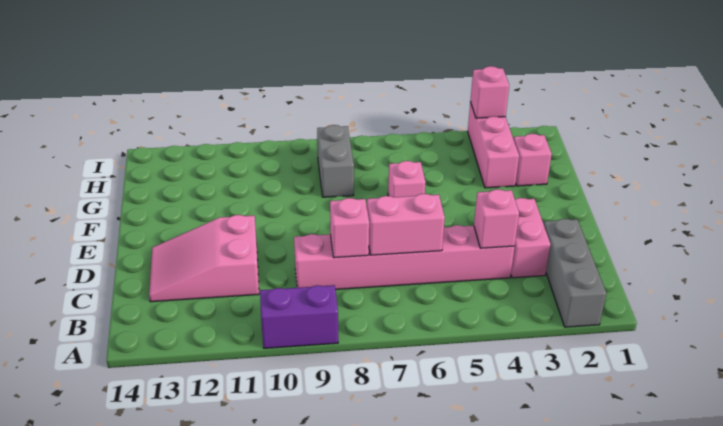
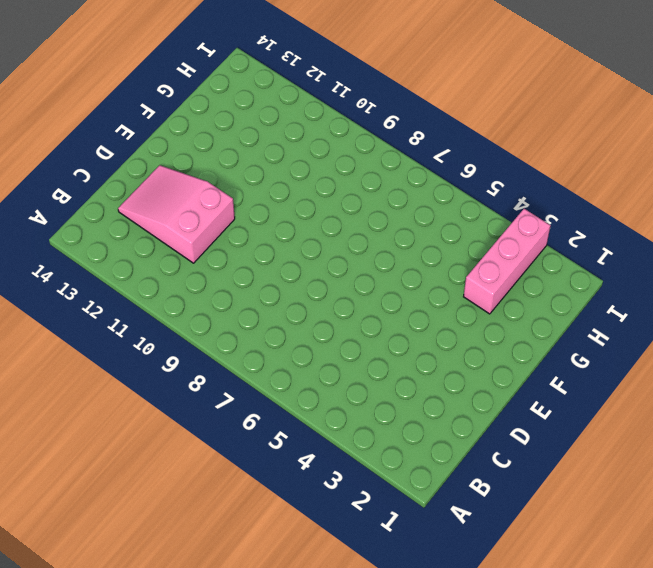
none -> grey brick A2:C2 level 1
none -> purple brick A9:A10 level 1
none -> pink brick C3:D3 level 1

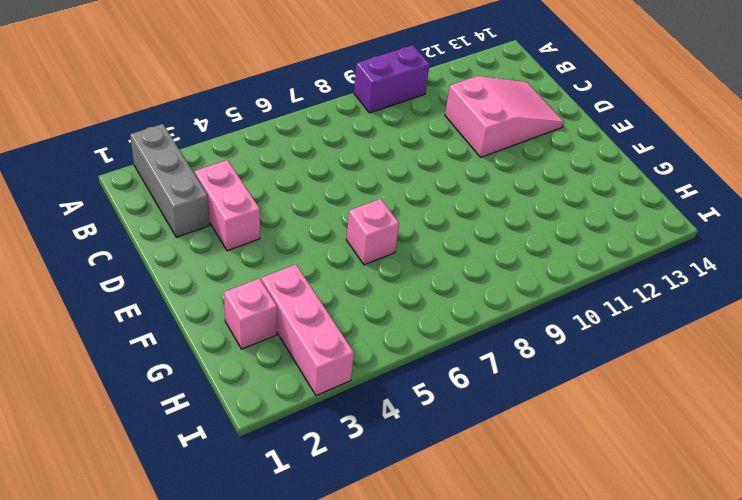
none -> pink brick C4:C9 level 1
none -> grey brick G8:H8 level 1
none -> pink brick C4 level 2

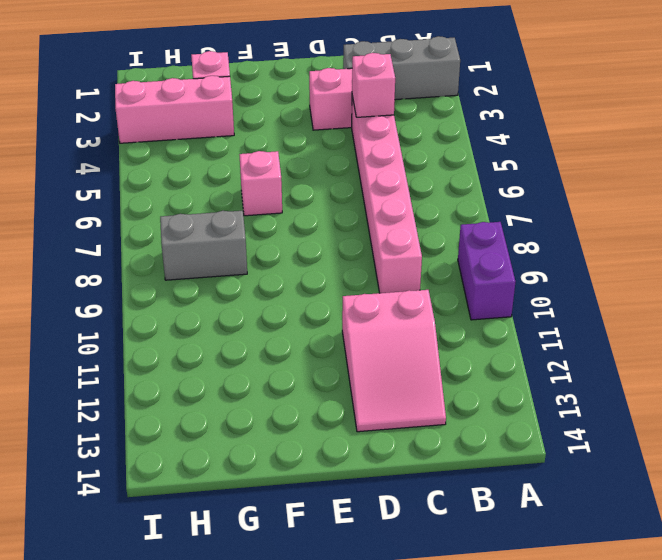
none -> pink brick C6:C7 level 2
none -> pink brick C8 level 2
none -> pink brick I3 level 2

